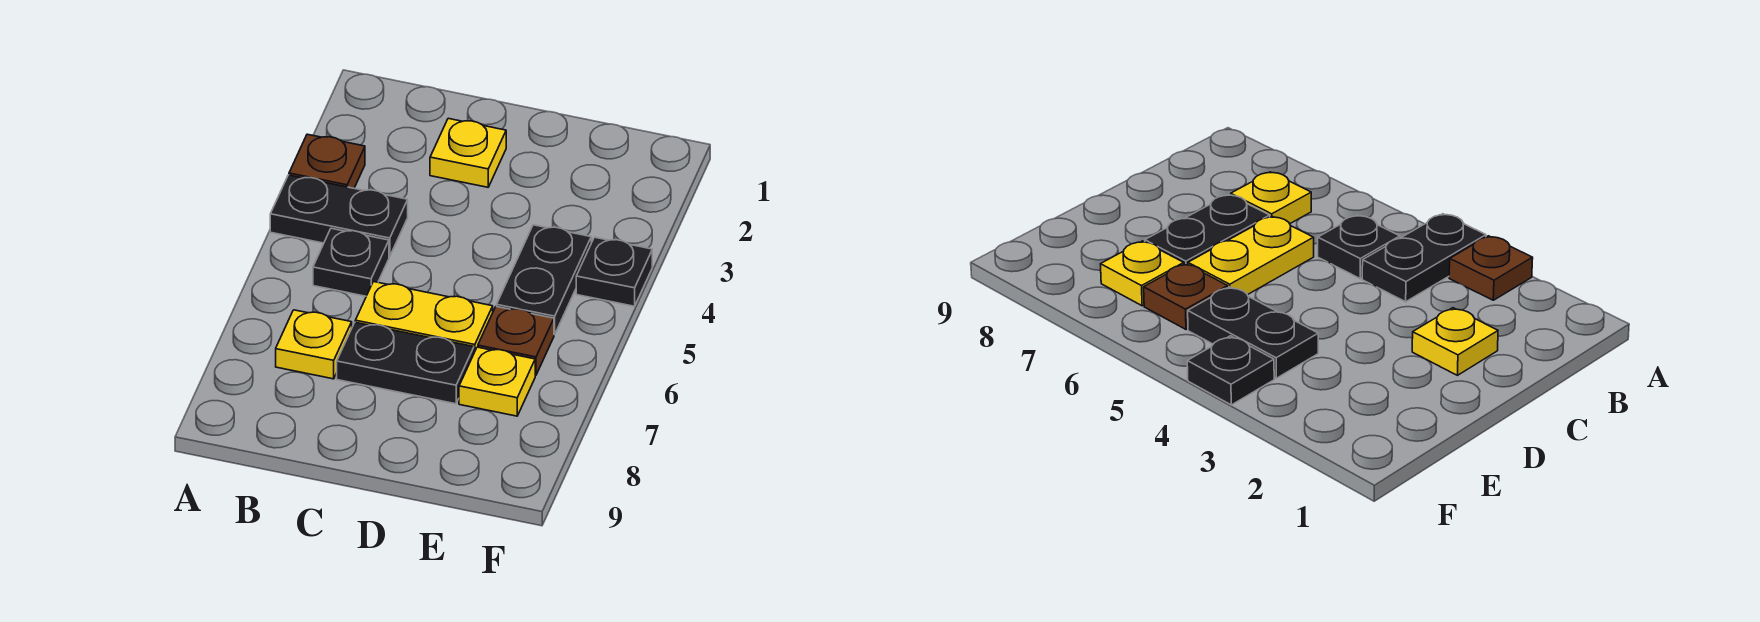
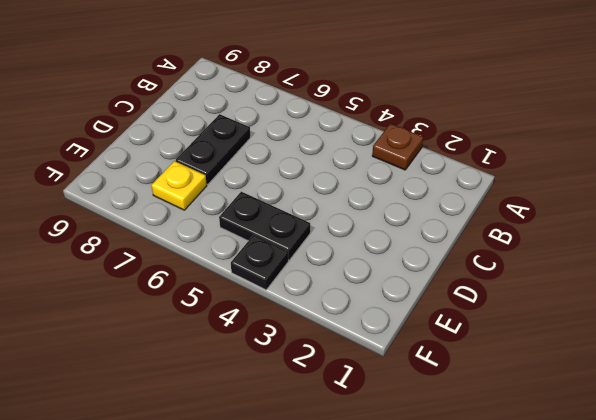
none -> black plate A4:B4 level 1
none -> black plate B5 level 1

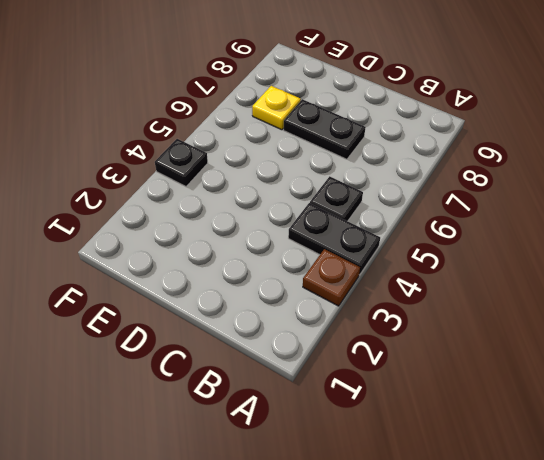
none -> yellow plate B7 level 1
none -> yellow plate C2 level 1

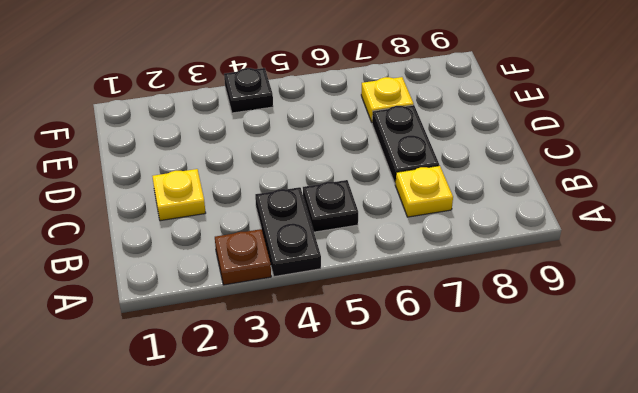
none -> yellow plate C6:D6 level 1
none -> black plate E4:E5 level 1

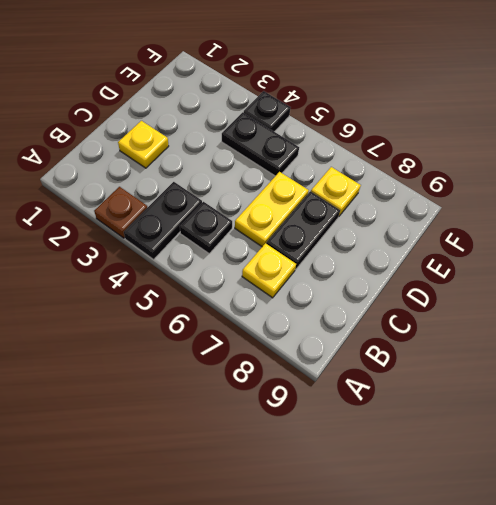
none -> brown plate E6 level 1

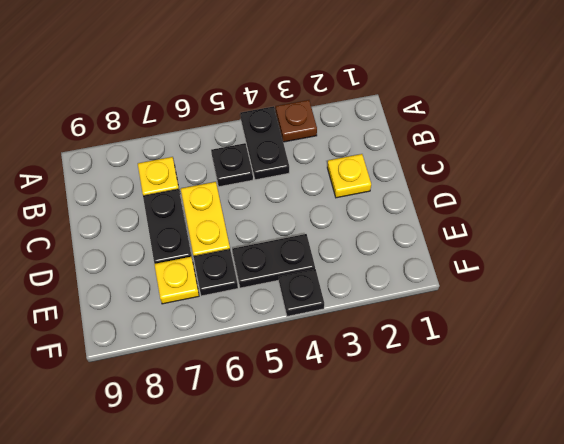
black plate E6 level 1 -> brown plate E6 level 1

